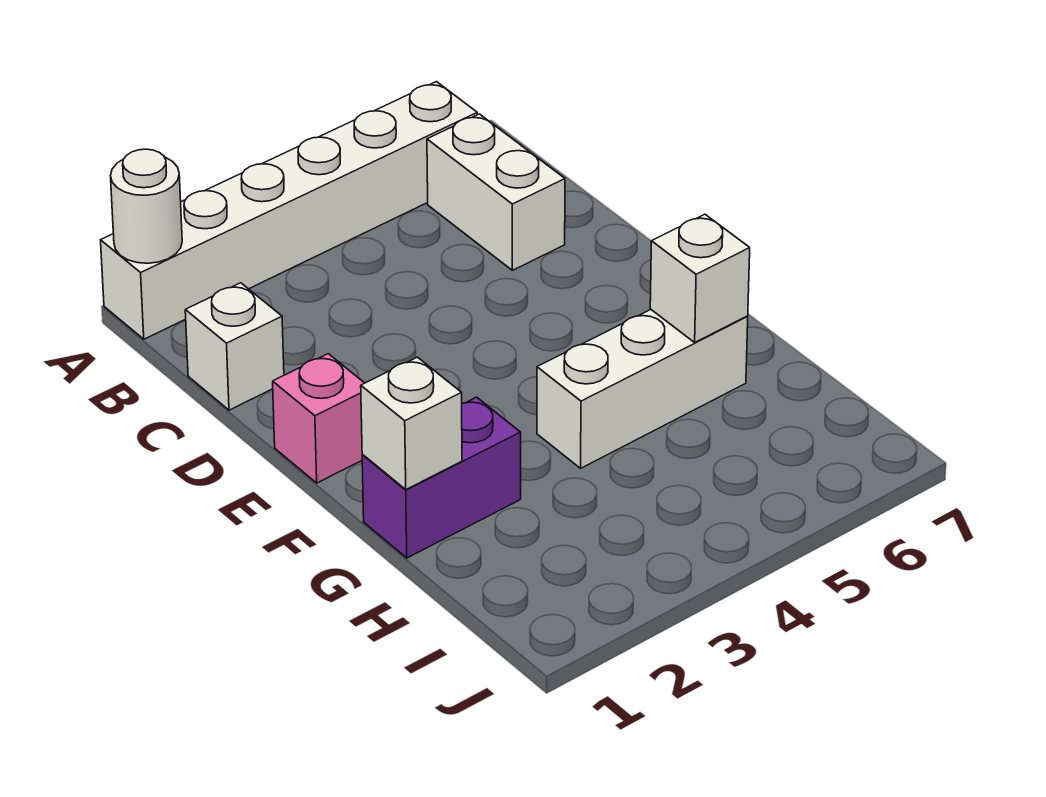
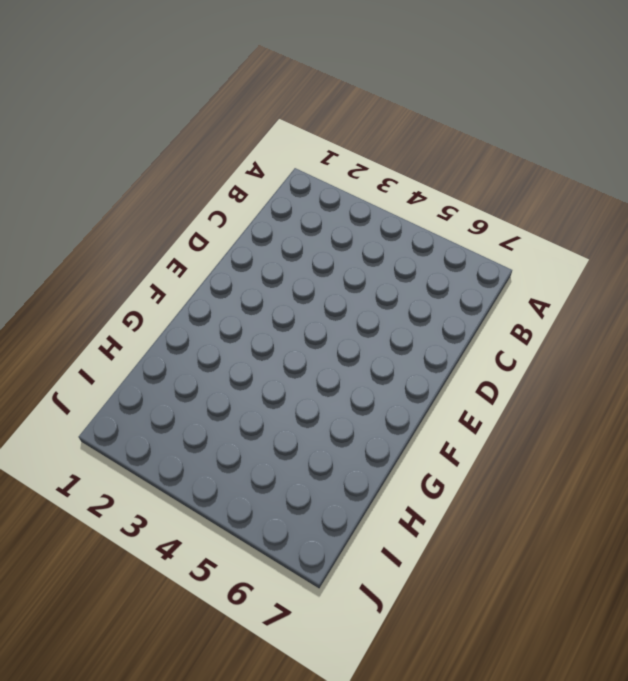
none -> white brick A1:A6 level 1
none -> white brick B6:C6 level 1

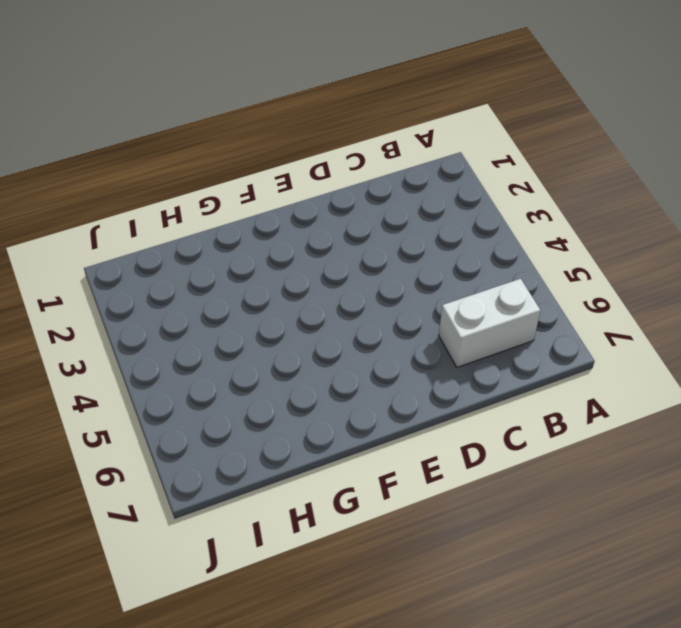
none -> white brick A1:A6 level 1
none -> white brick C1 level 1

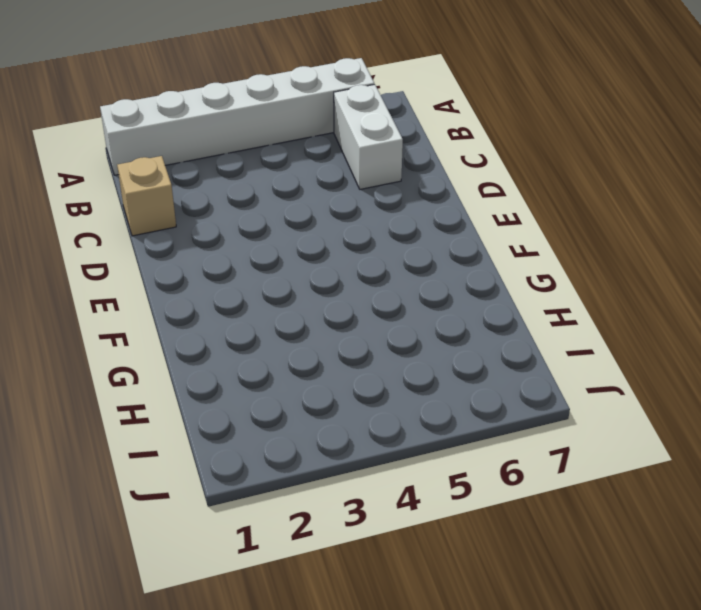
tan brick C1 level 1 -> white brick C1 level 1
none -> pink brick E1 level 1
none -> purple brick G1:G2 level 1

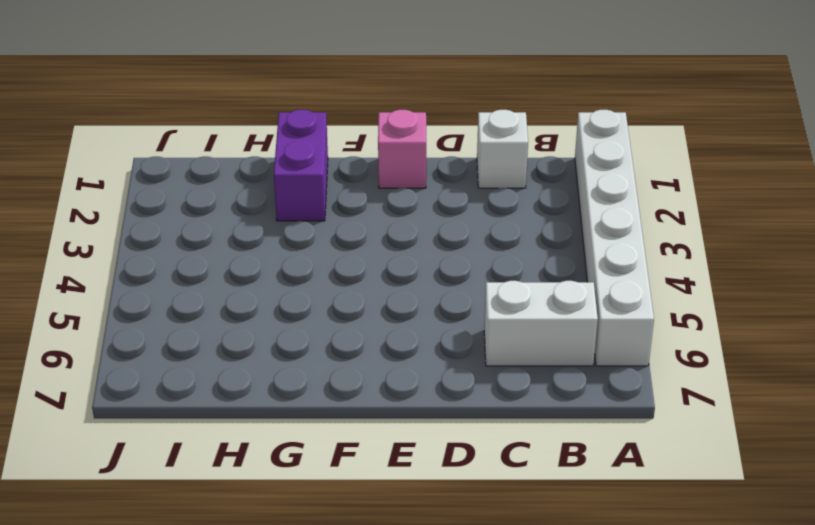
none -> white brick G4:G6 level 1
none -> white round brick A1 level 2

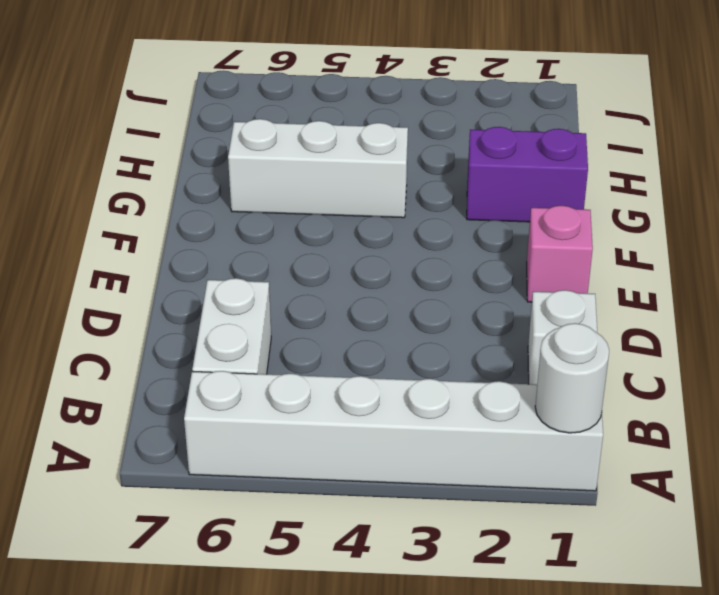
none -> white brick G1 level 2
none -> white brick G6 level 2

